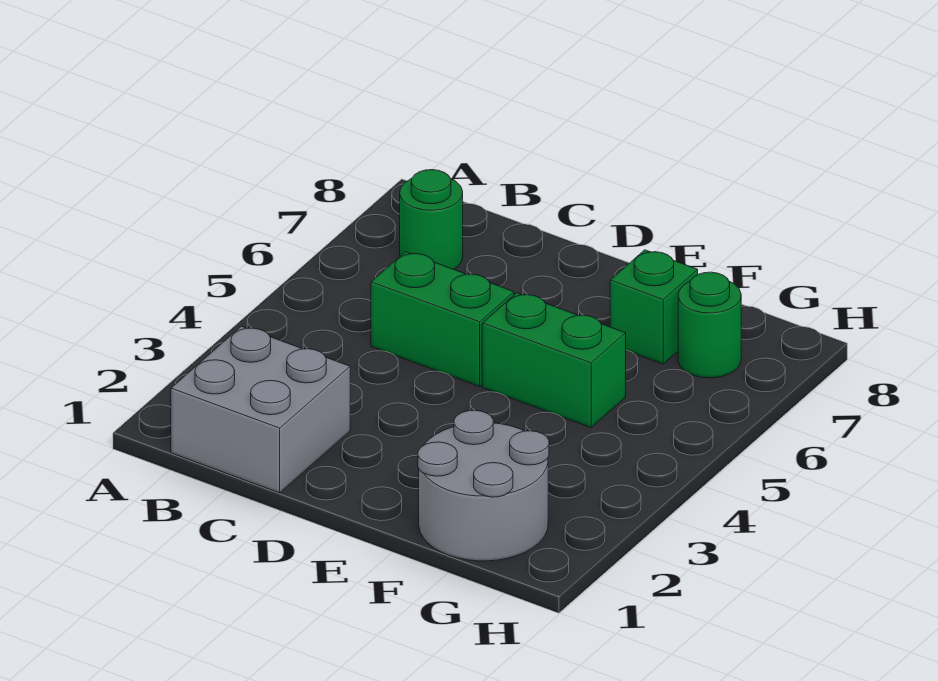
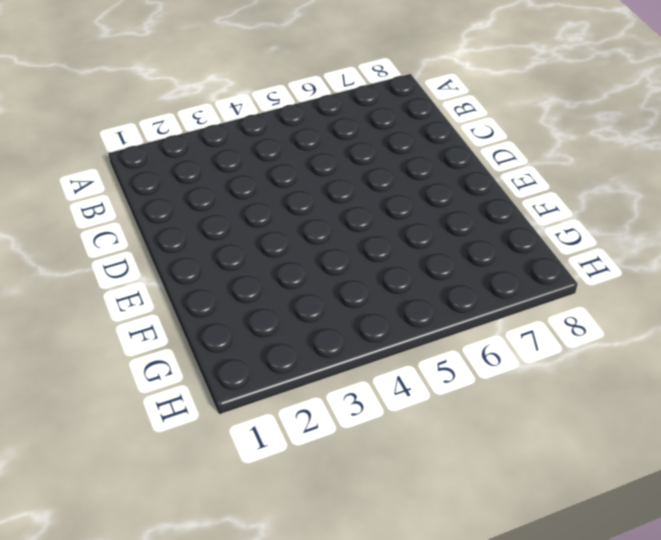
none -> grey brick B1:C2 level 1
none -> green round brick B7 level 1

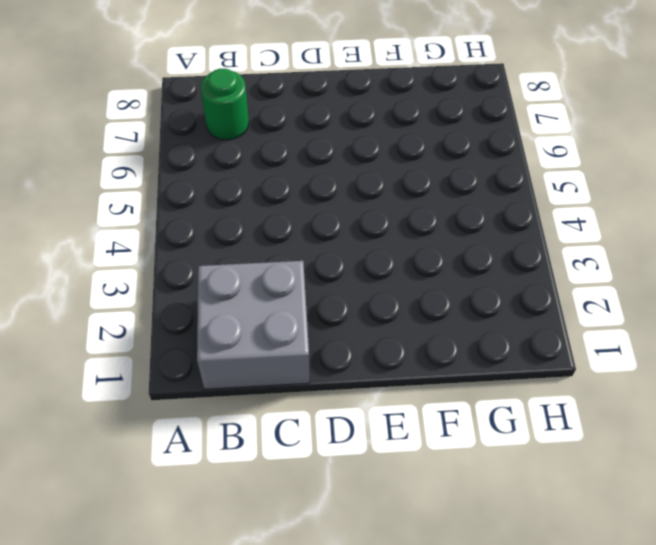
none -> green brick C5:D5 level 1
none -> green brick E5:F5 level 1

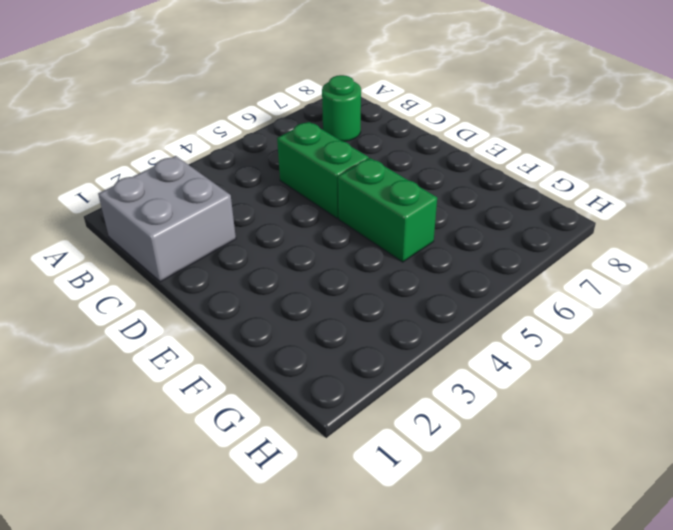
none -> grey round brick F1:G2 level 1
none -> green brick F7 level 1

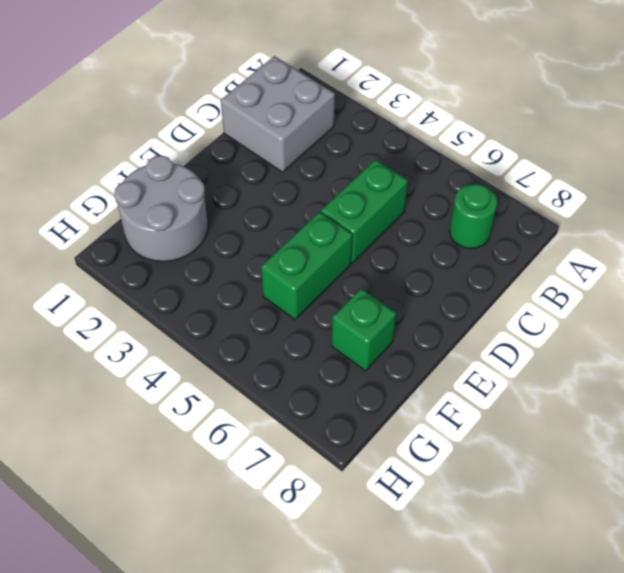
none -> green round brick G7 level 1

